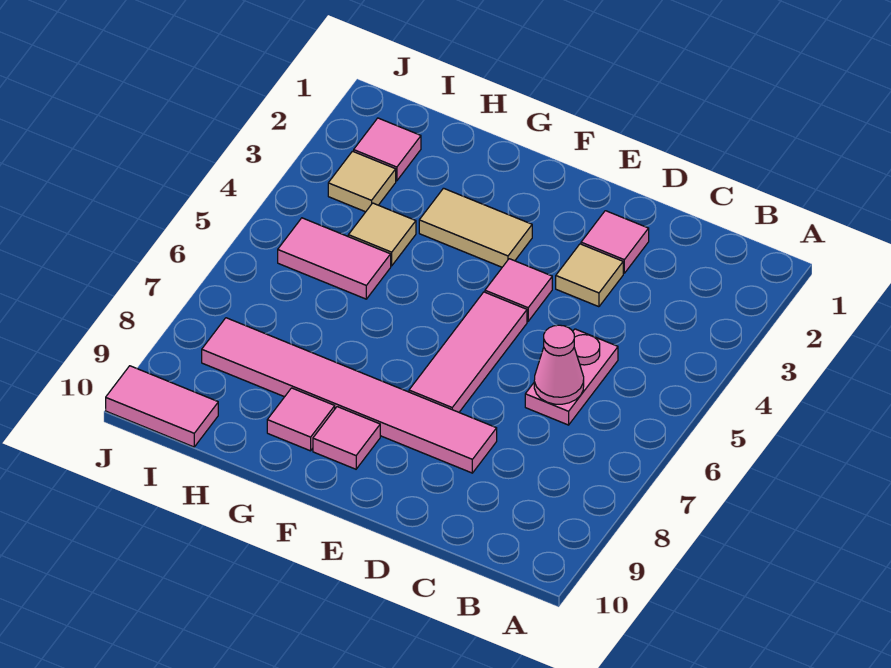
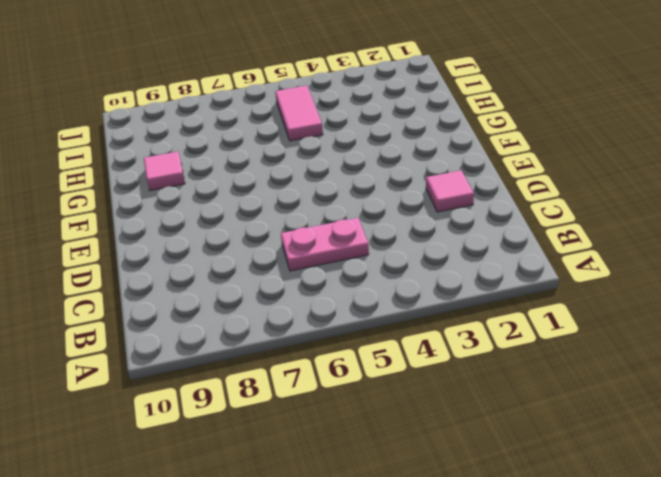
none -> tan tile D3 level 1
none -> pink tile D8:I8 level 1
none -> pink tile E4 level 1

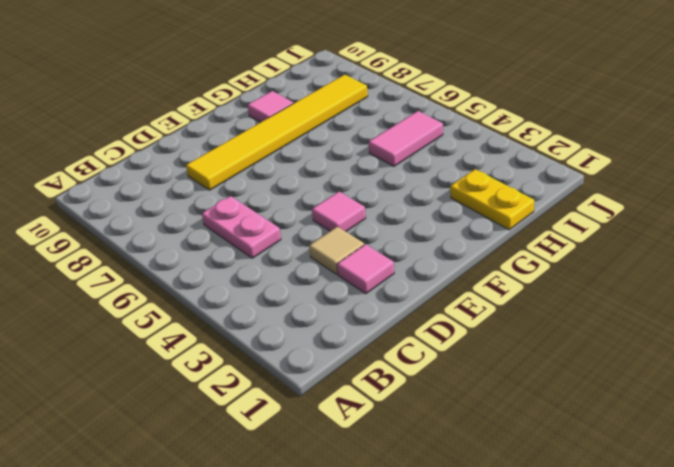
yellow tile D8:I8 level 1 -> pink tile D8:I8 level 1
yellow plate H1:H2 level 1 -> none
none -> pink tile E5:E7 level 1
none -> tan tile F3:G3 level 1
none -> pink tile F9 level 1

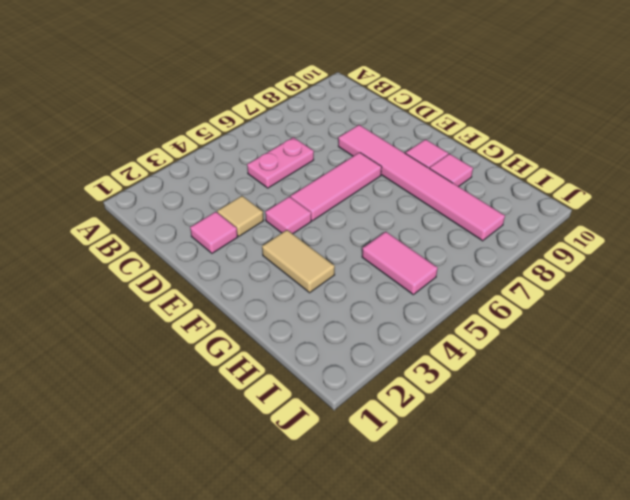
none -> tan tile H4 level 1
none -> pink tile I2 level 1
none -> tan tile I3 level 1

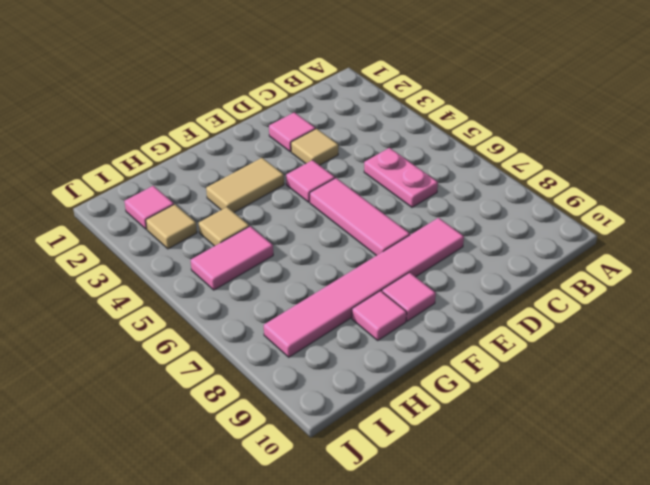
none -> pink tile I10:J10 level 1
none -> pink cone C6 level 2

